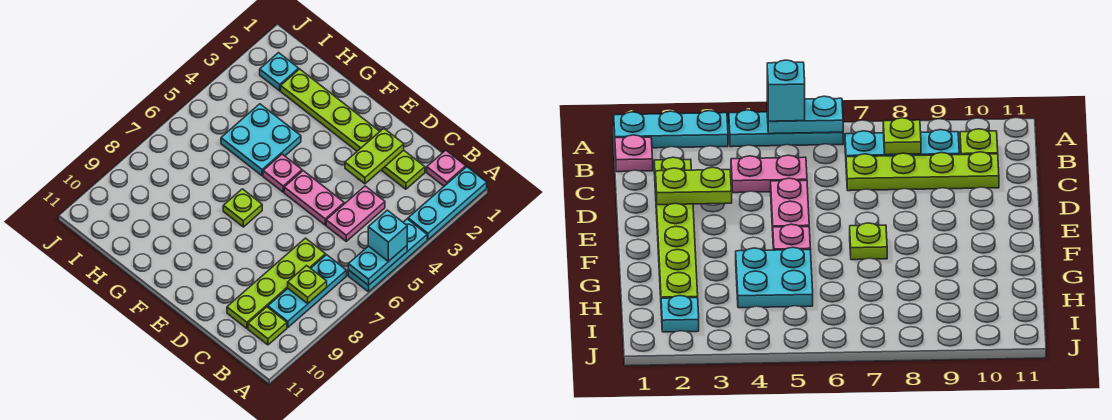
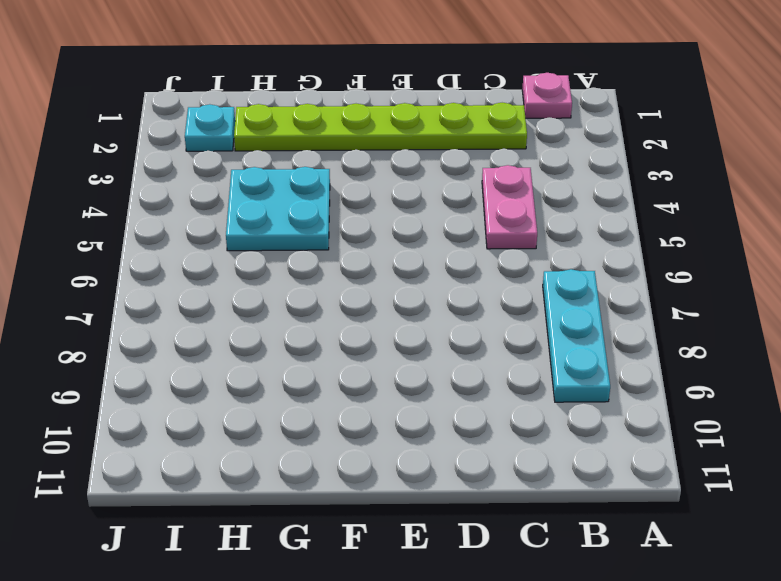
none -> cyan plate A1:A3 level 1
none -> cyan plate A4:A6 level 1
none -> lime plate B10 level 1

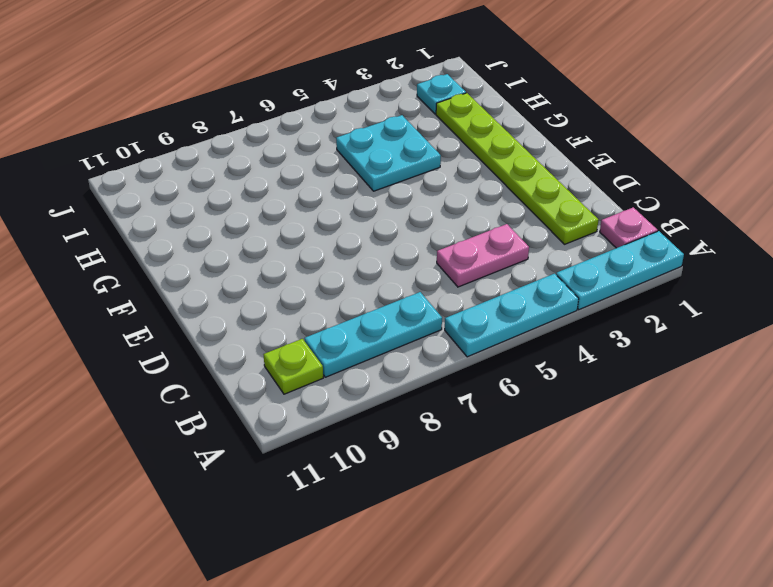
none -> lime plate C7:C10 level 1
none -> pink plate D5:E5 level 1
none -> pink plate F5 level 1

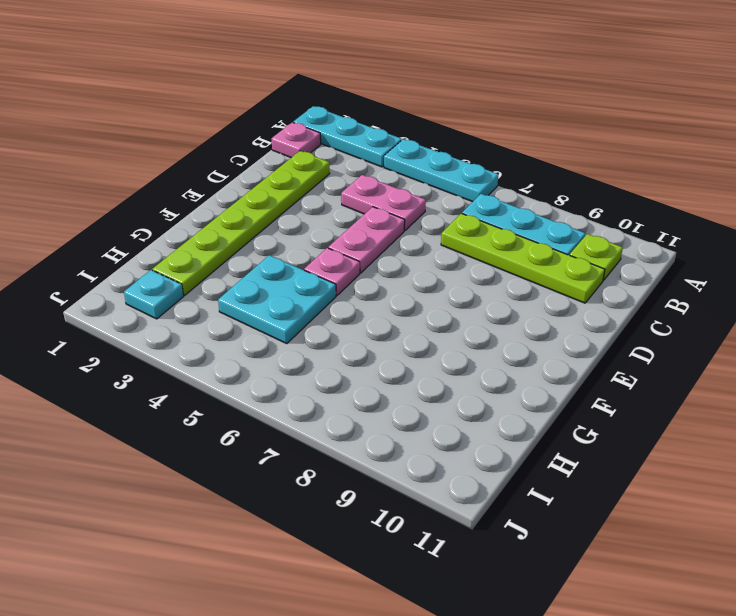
none -> lime plate F7 level 1
none -> cyan plate A5:A6 level 2
none -> lime plate B8 level 2

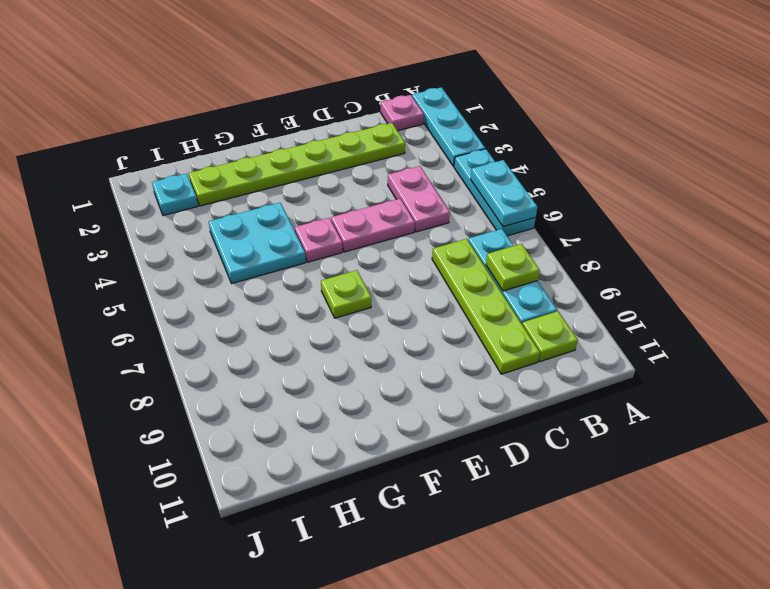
none -> lime plate D2:D3 level 2
none -> cyan brick A5 level 3

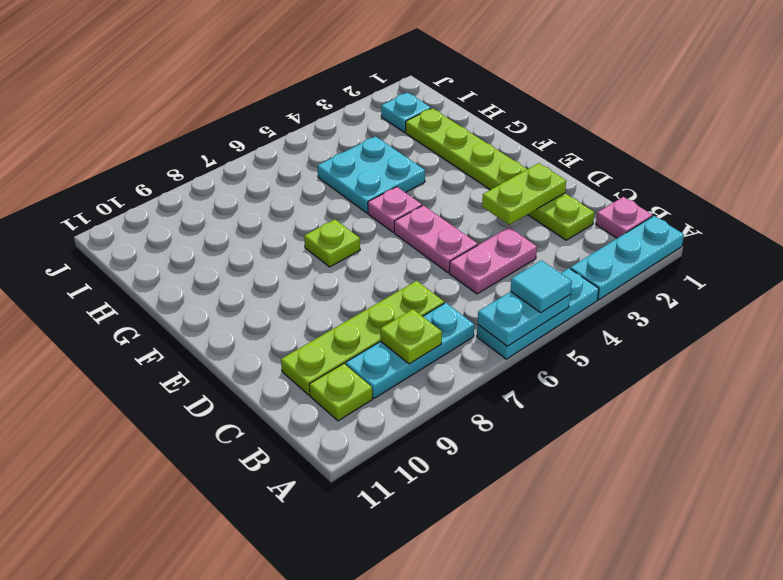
cyan tile A5 level 3 -> cyan brick A5 level 3

